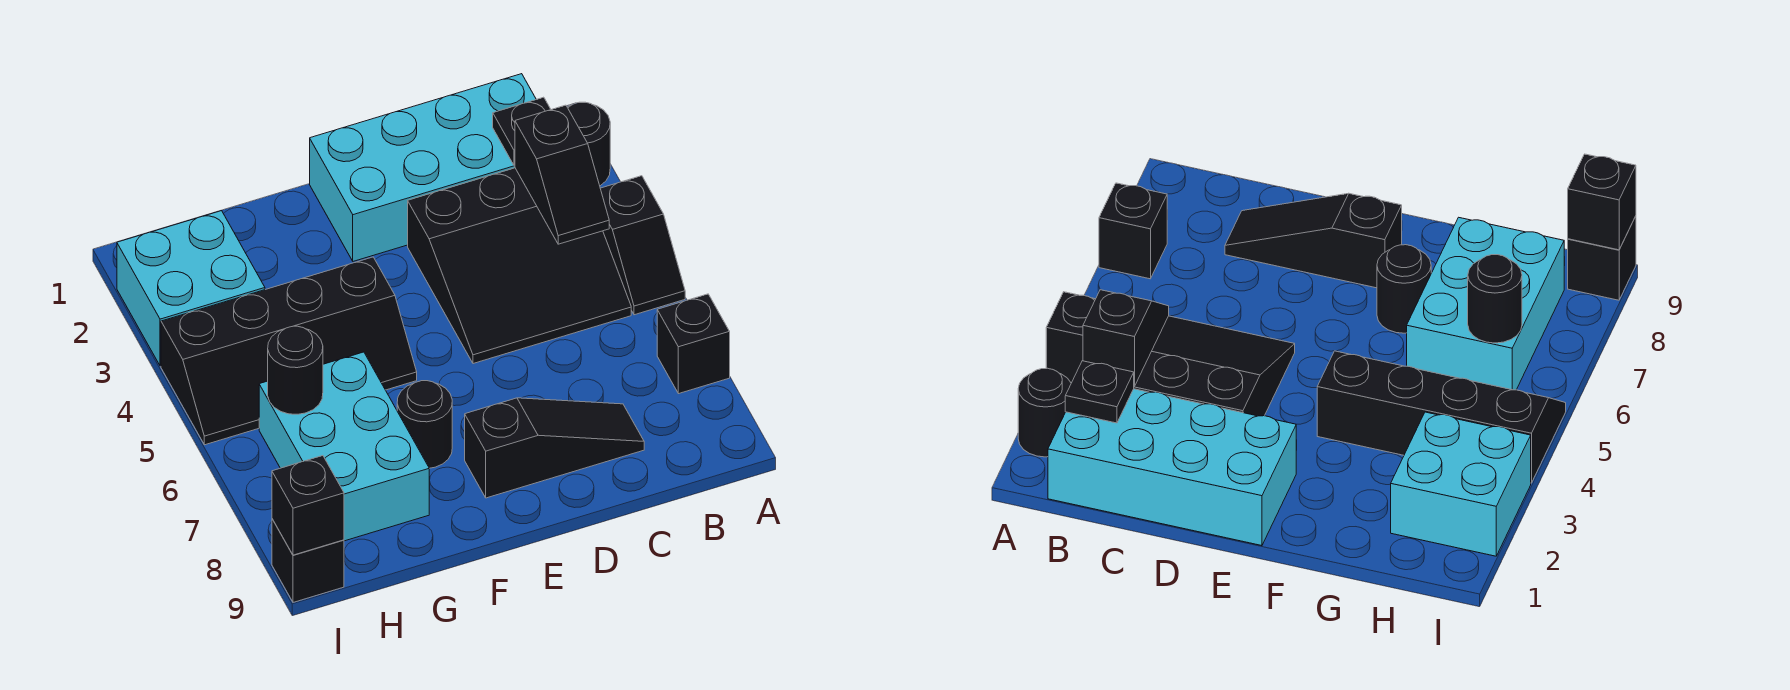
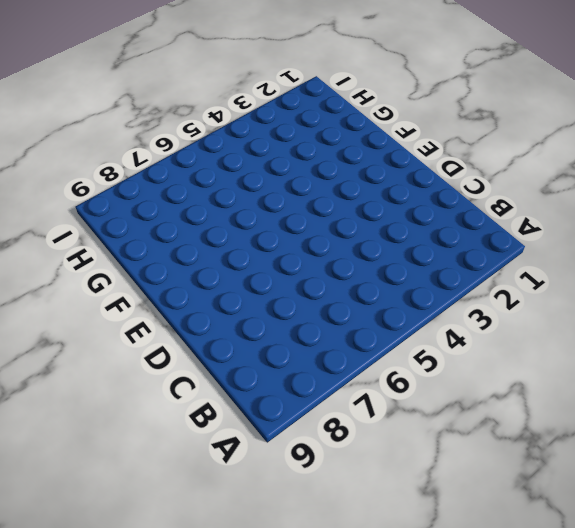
none -> black round brick A2 level 1
none -> black slope A4:A5 level 1 top 4
none -> black brick A7 level 1

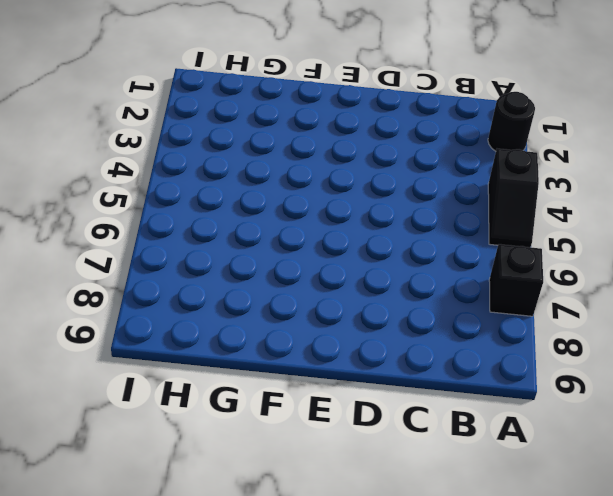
none -> cyan brick B1:E2 level 1
none -> black slope B3:D5 level 1 top 3
none -> black slope C8:E8 level 1 top E

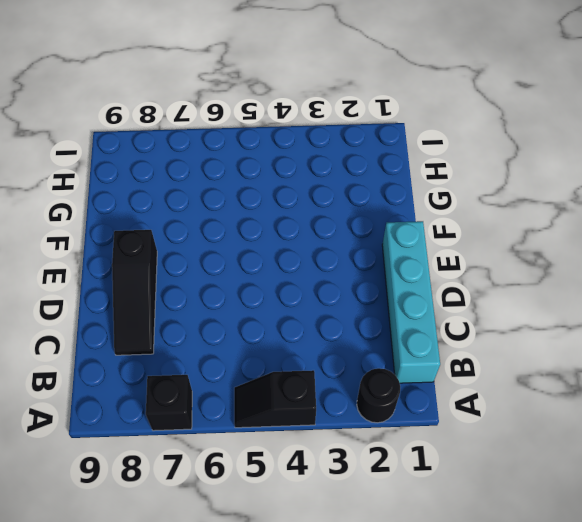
cyan brick B1:E1 level 1 -> cyan brick B1:E2 level 1
none -> black slope B3:D5 level 1 top 3
none -> black slope F4:I5 level 1 top 4
none -> black round brick F7 level 1

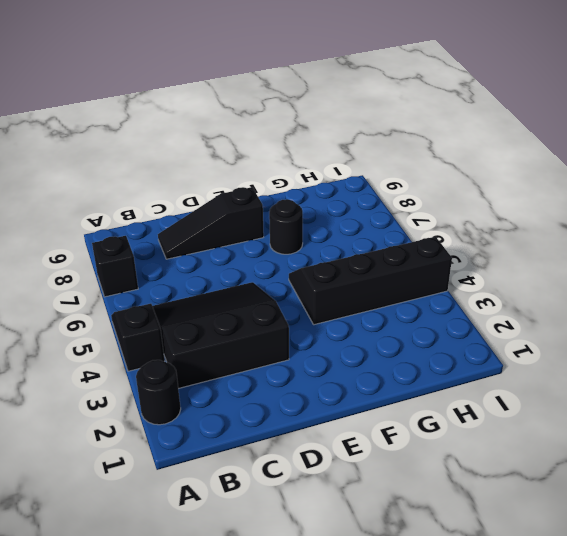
none -> cyan brick B1:E2 level 1
none -> cyan brick G6:H8 level 1
none -> cyan brick H2:I3 level 1

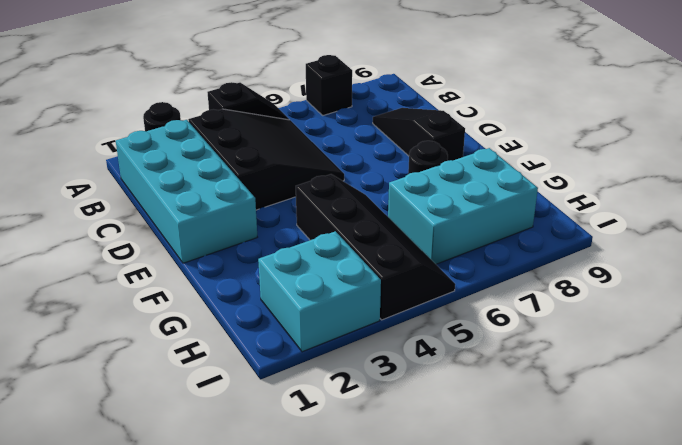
none -> black brick I9 level 1
none -> black plate B2 level 2
none -> black slope B3:B4 level 2 top 3

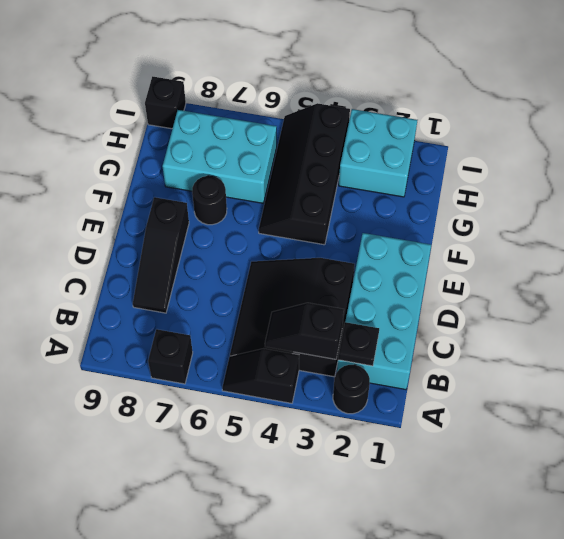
none -> black round brick H6 level 2
none -> black brick I9 level 2

